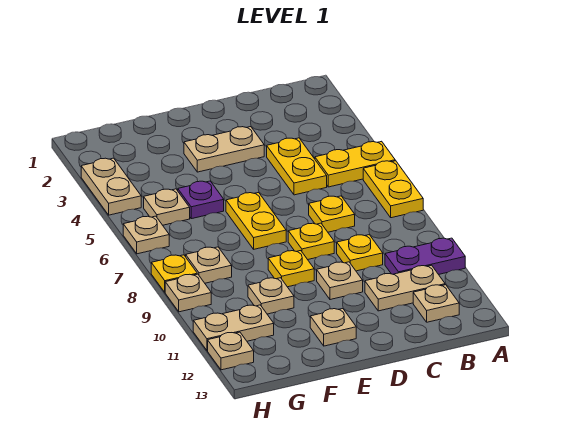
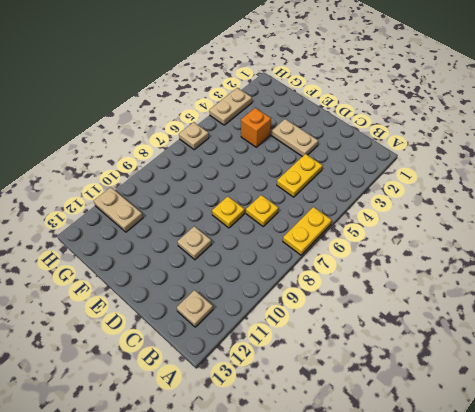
orange brick F4 level 1 -> none
none -> yellow plate A5:B5 level 1
none -> purple plate A10:B10 level 1
none -> tan plate B11:C11 level 1

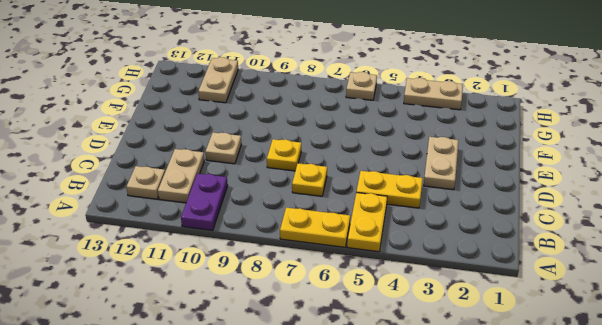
none -> yellow plate C9 level 1
none -> yellow plate E6:E7 level 1
none -> yellow plate E9 level 1

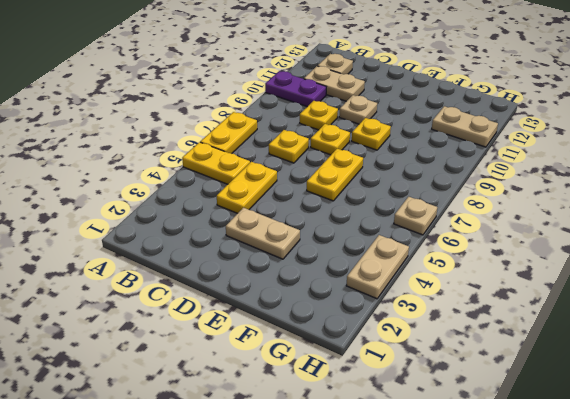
none -> tan plate E12 level 1
none -> purple plate F5 level 1
none -> tan plate F10 level 1

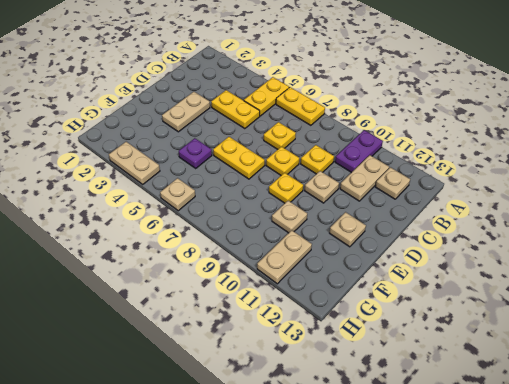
none -> tan plate G5 level 1
none -> tan plate G8 level 1
none -> yellow plate H8 level 1

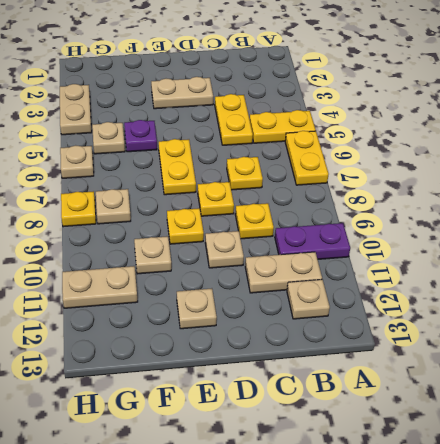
none -> tan plate H9 level 1
none -> tan plate H12 level 1

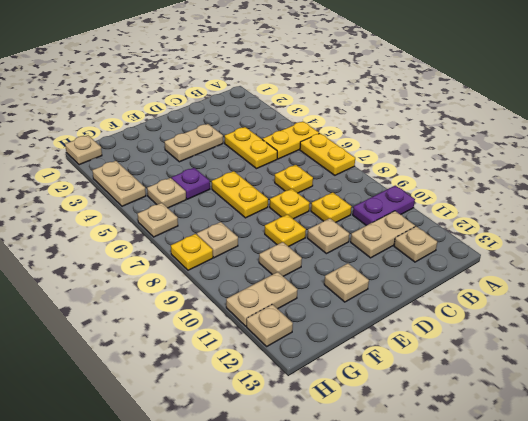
tan plate H1 level 1 -> tan plate H9 level 1

